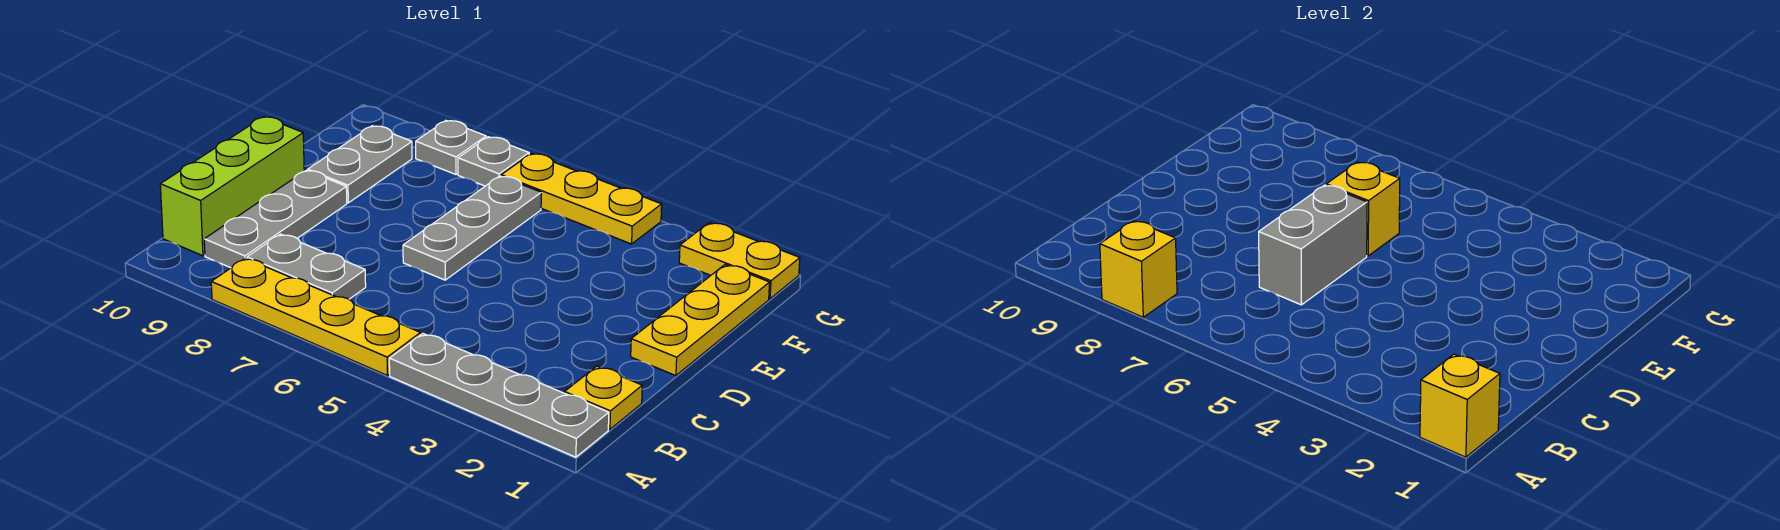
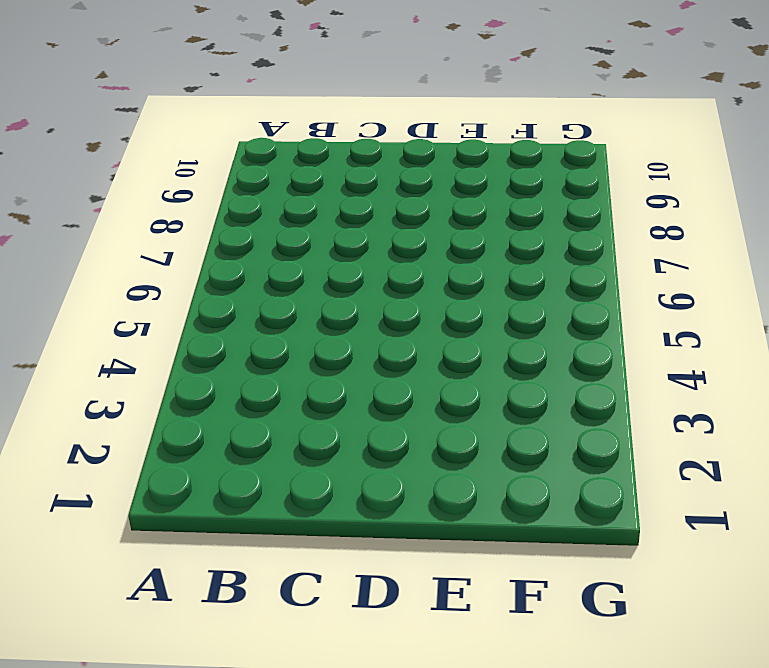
none -> grey plate A1:A4 level 1
none -> yellow plate A5:A8 level 1
none -> yellow plate B1 level 1

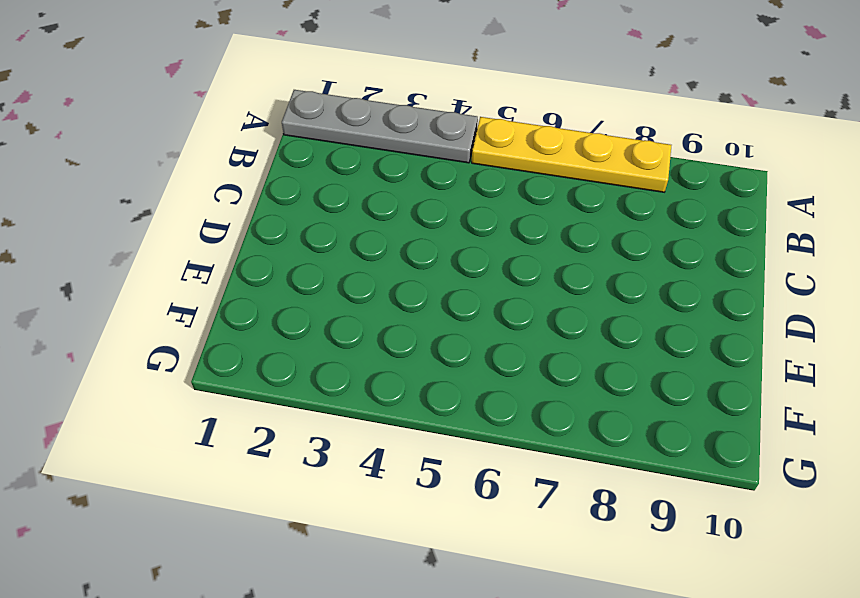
none -> yellow plate B1 level 1
none -> grey plate B7:B8 level 1
none -> grey plate B9:D9 level 1

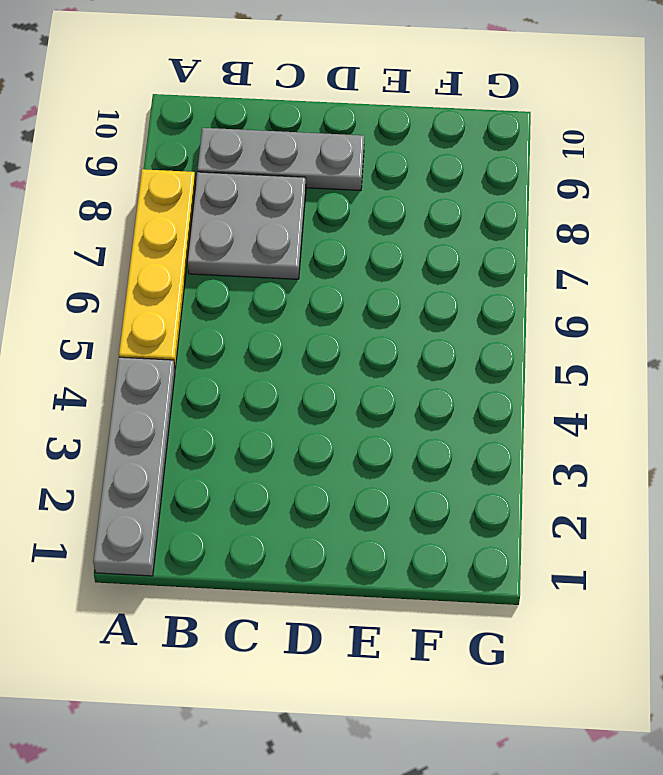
grey plate B7:C8 level 1 -> grey plate B7:B8 level 1
none -> yellow plate B1 level 1
none -> lime brick B10:D10 level 1
none -> yellow plate D1:F1 level 1

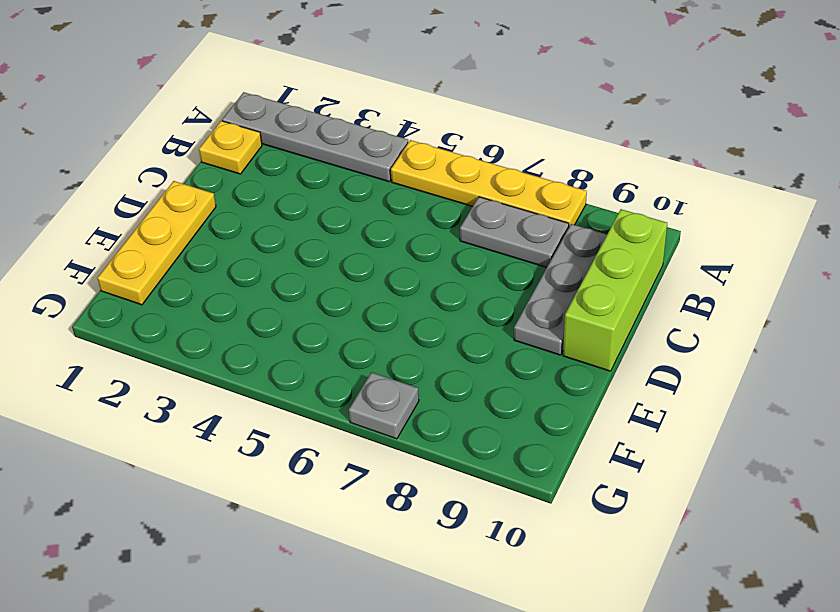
none -> grey plate D6:F6 level 1
none -> grey plate E9:F9 level 1
none -> yellow plate G1:G2 level 1

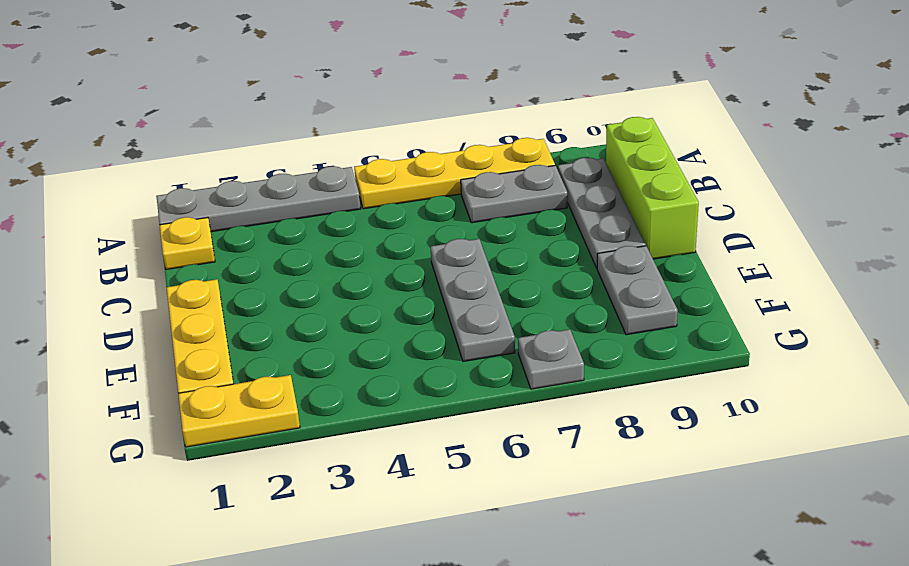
none -> yellow plate G4:G6 level 1
none -> grey plate G8 level 1
none -> yellow brick A1 level 2

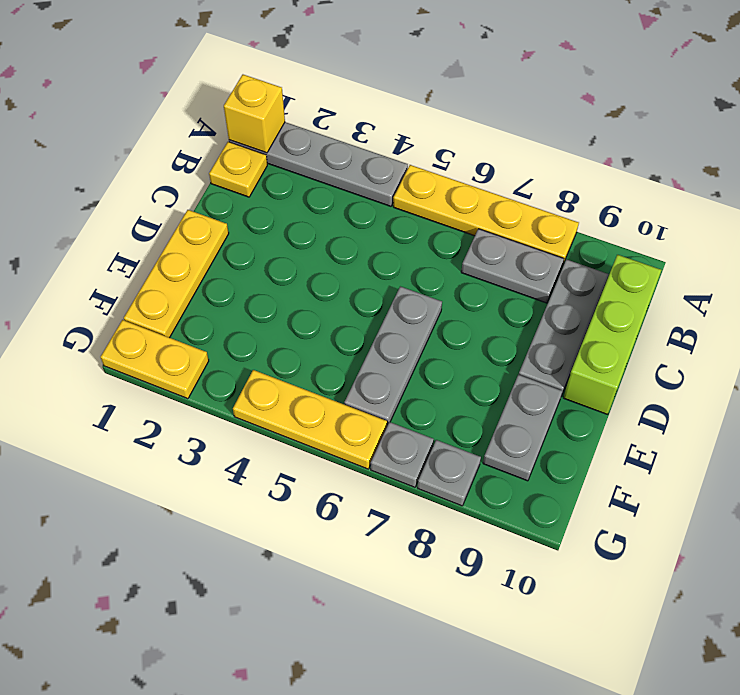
none -> yellow brick A8 level 2
none -> grey brick C6:D6 level 2
none -> yellow brick E6 level 2

